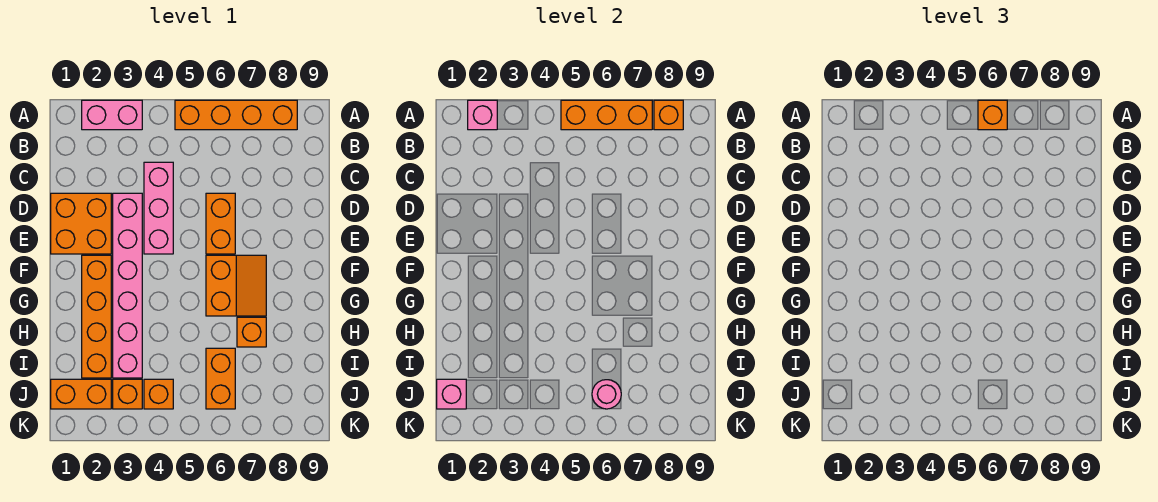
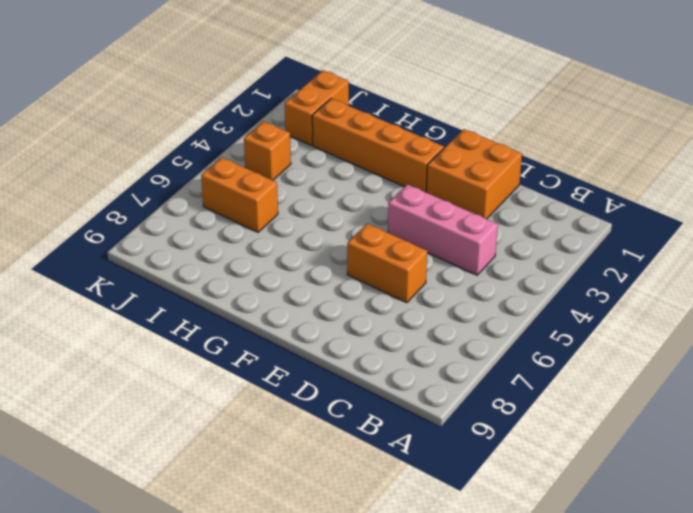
none -> pink brick A2:A3 level 1
none -> orange brick A5:A8 level 1
none -> pink brick D3:I3 level 1

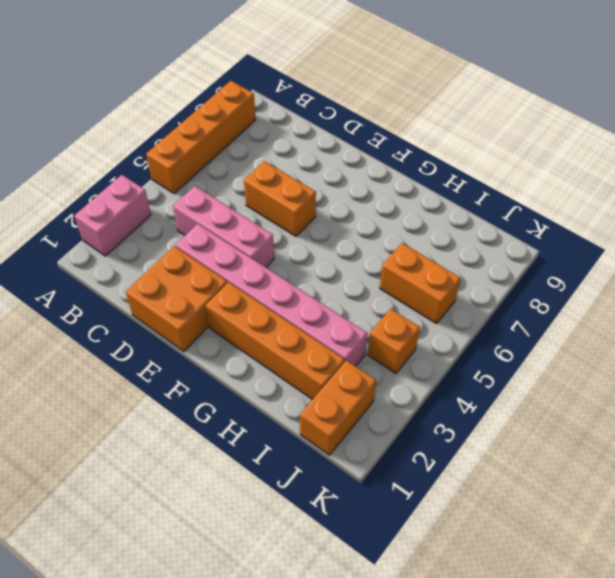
none -> orange slope F6:G7 level 1 top 6
none -> orange brick H7 level 1
none -> orange brick J3 level 1

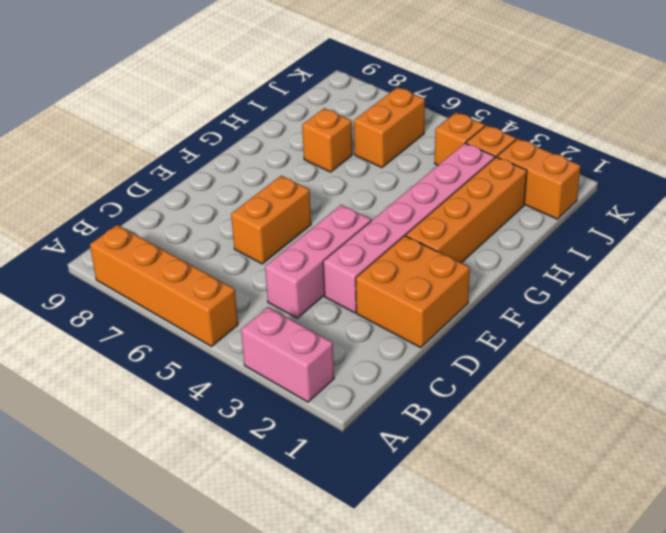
none -> orange slope F6:G7 level 1 top 6
none -> pink brick A2 level 2
none -> orange brick A5:A7 level 2

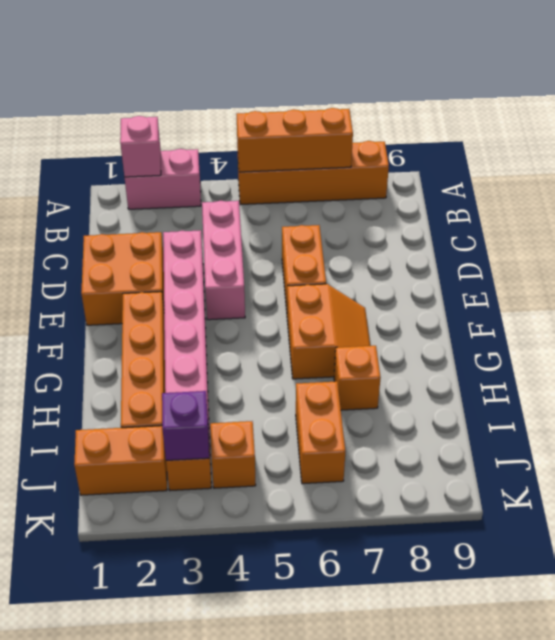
purple brick J3 level 2 -> none
none -> orange brick A8 level 2
none -> pink brick J1 level 2
none -> pink round brick J6 level 2

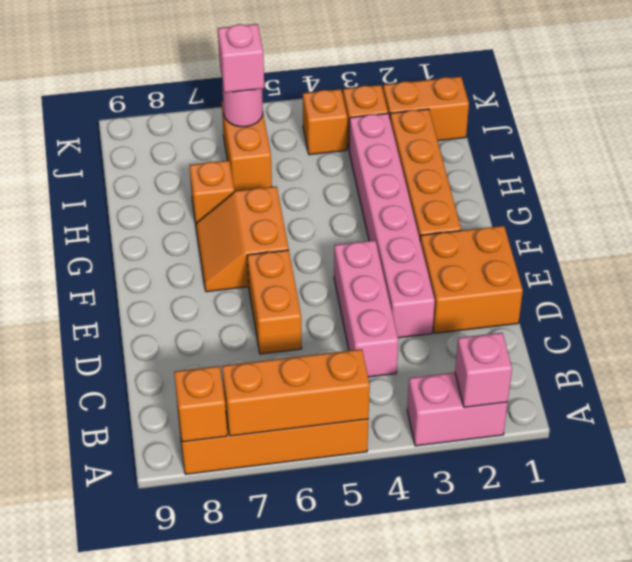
pink brick J6 level 3 -> pink brick J1 level 2
none -> orange brick A6 level 3

